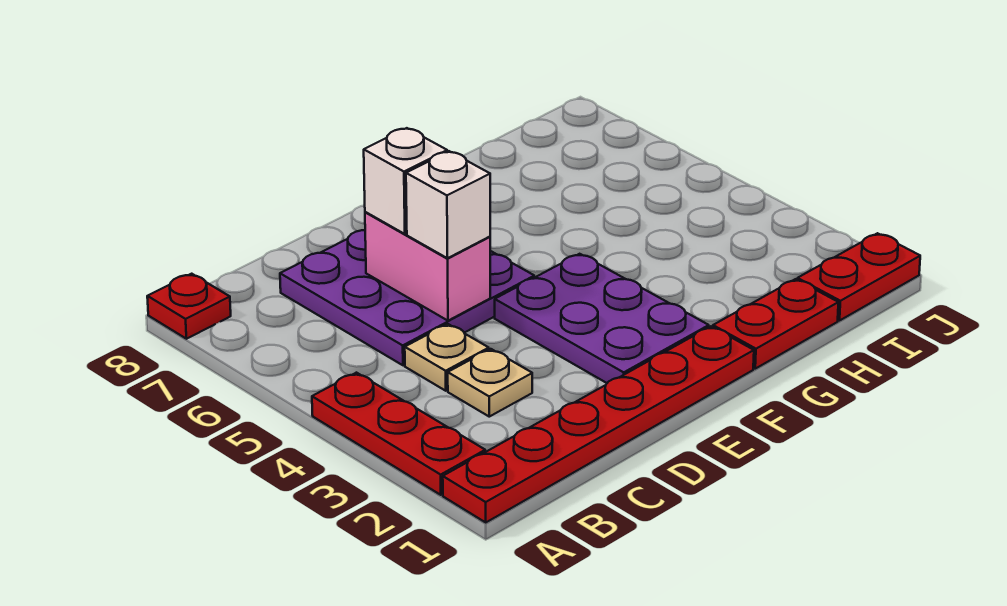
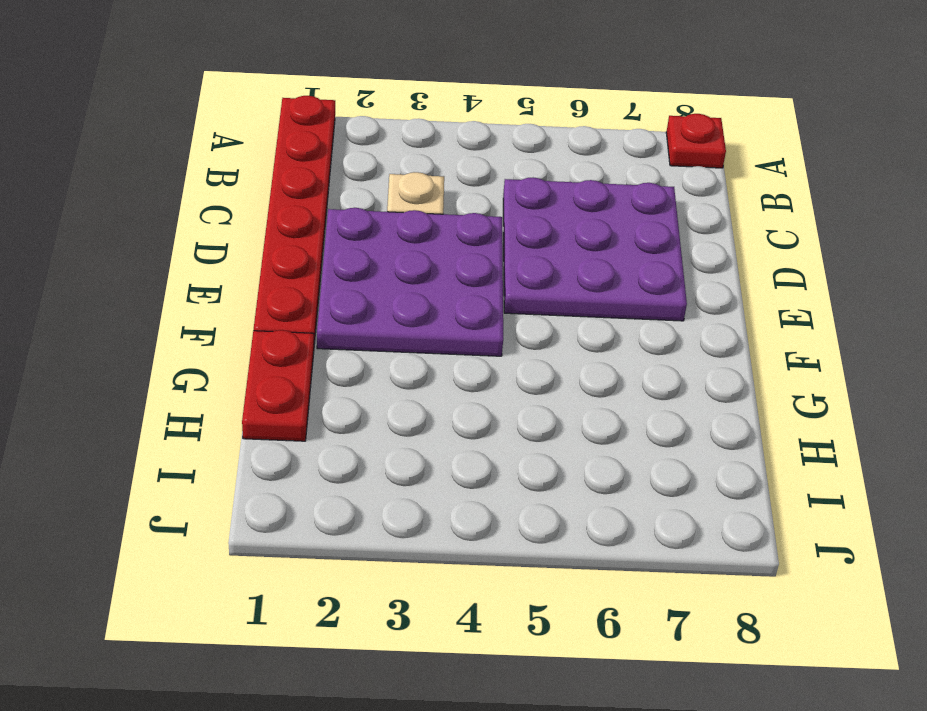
purple plate D2:F4 level 1 -> purple plate E2:F4 level 1
none -> red plate A2:A4 level 1
none -> tan plate C4 level 1
none -> red plate I1:J1 level 1

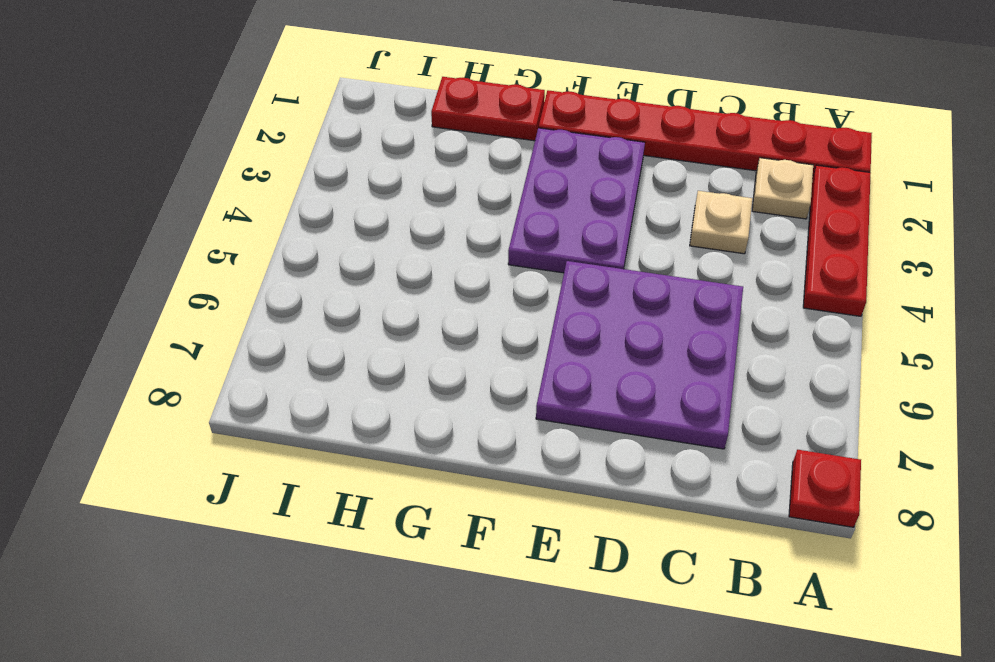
tan plate B2 level 1 -> tan plate C4 level 1
none -> red plate I1:J1 level 1
none -> pink brick D5:D6 level 2
none -> white brick D5 level 3

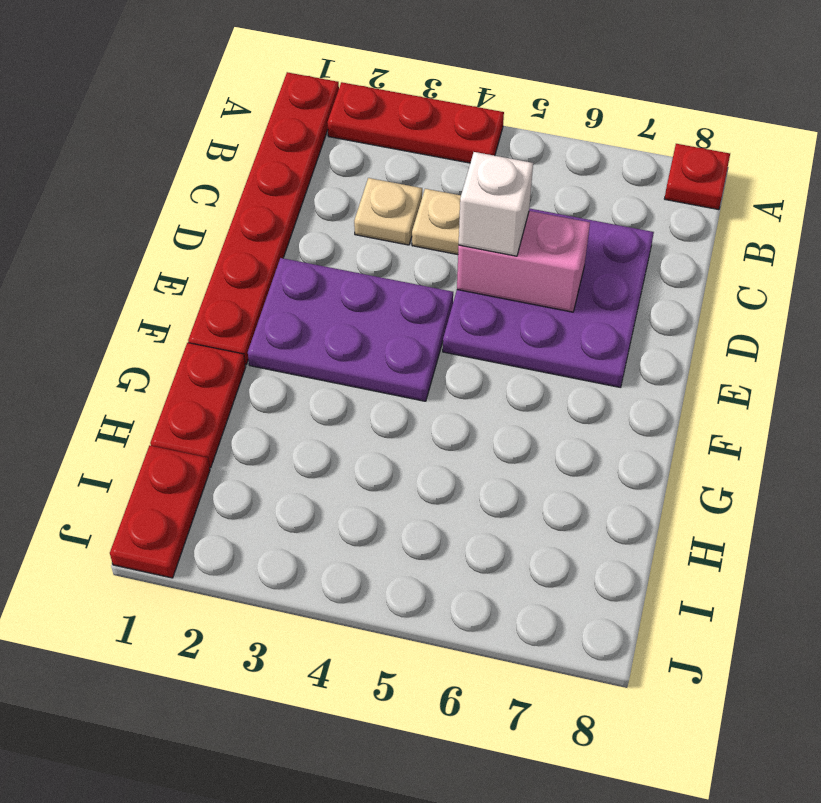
none -> white brick D6 level 3

